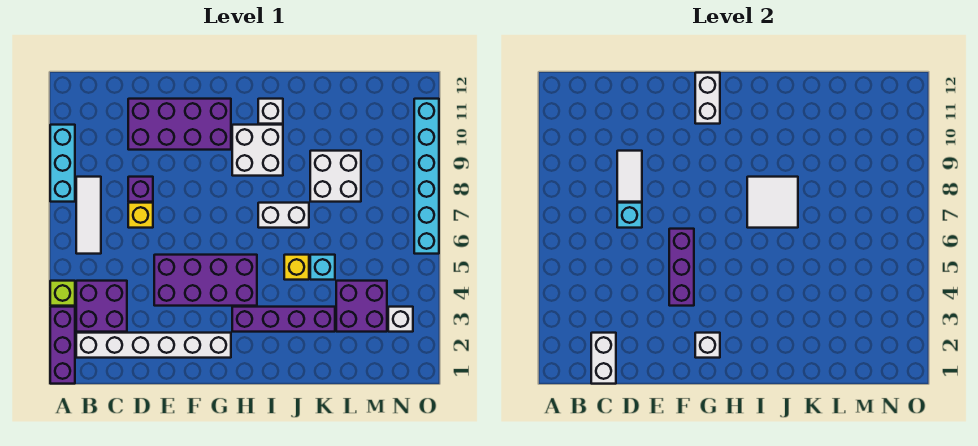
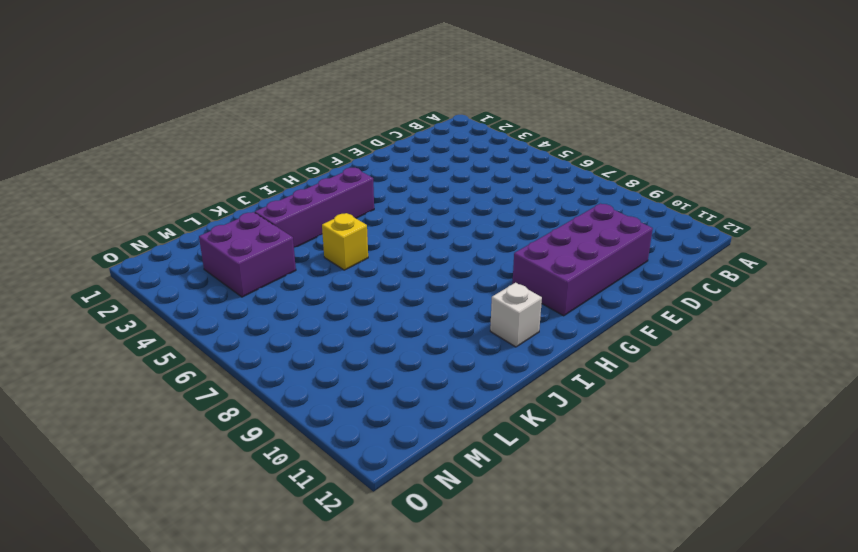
none -> purple brick A1:A3 level 1
none -> lime brick A4 level 1
none -> cyan brick A8:A10 level 1

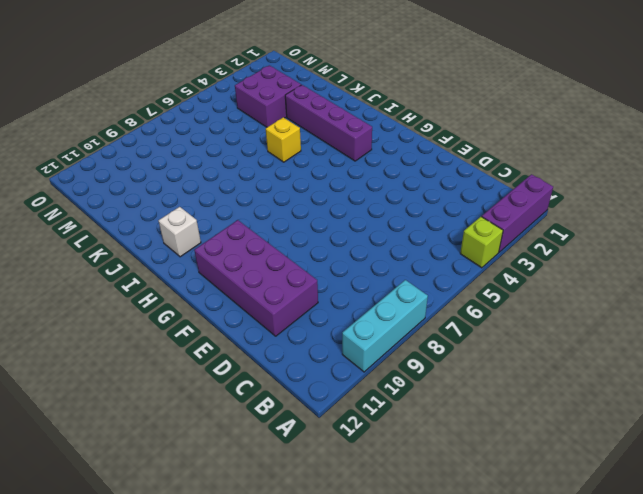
none -> white brick B2:G2 level 1
none -> purple brick B3:C4 level 1
none -> white tile B6:B8 level 1

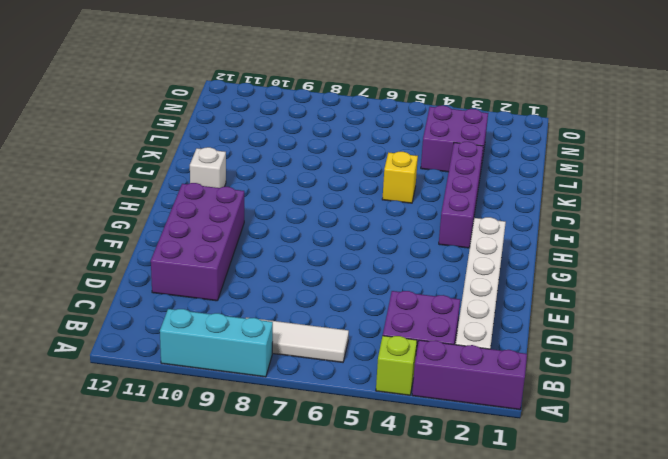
none -> yellow brick D7 level 1
none -> purple brick D8 level 1
none -> purple brick E4:H5 level 1

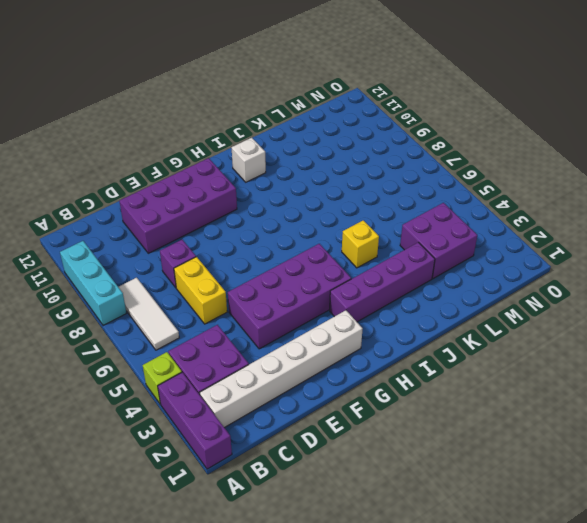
yellow brick D6:D7 level 1 -> yellow brick D7 level 1
none -> white brick H9:I10 level 1
none -> white brick I7:J7 level 1
none -> cyan brick K5 level 1

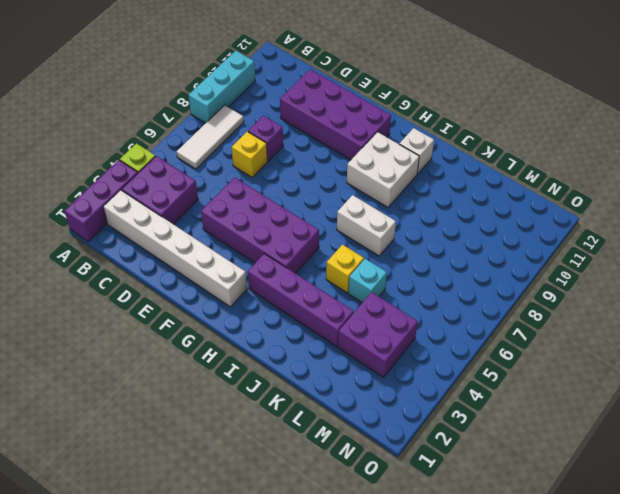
none -> white brick K8:L9 level 1
none -> white brick N3 level 1
none -> cyan brick O6:O11 level 1

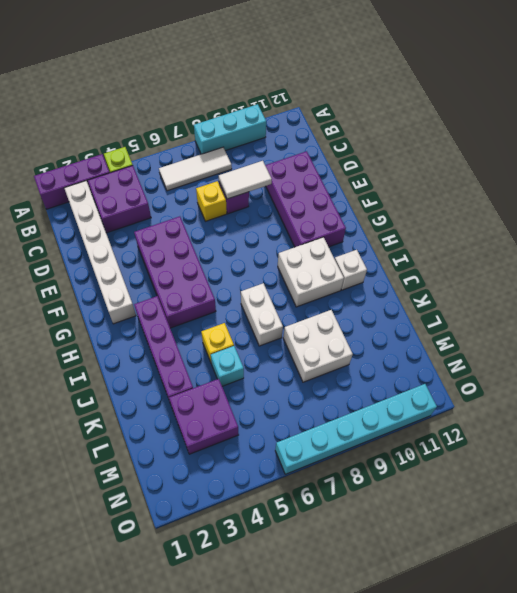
none -> white brick N3 level 1
none -> white brick C1:C2 level 2
none -> cyan brick D7 level 2

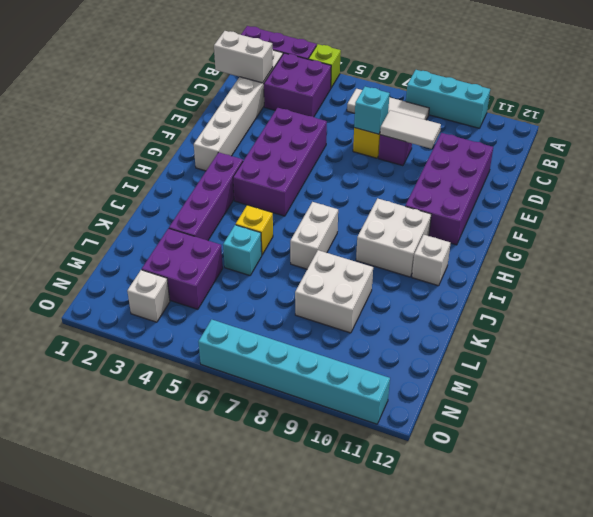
none -> purple brick F4:F6 level 2
none -> white brick G2 level 2
none -> white brick G11:G12 level 2

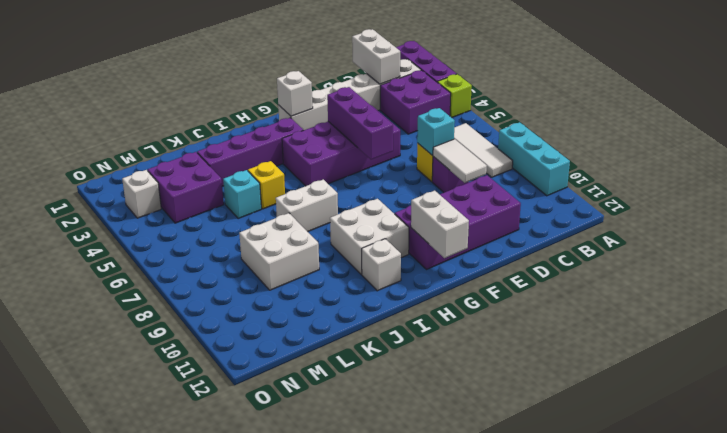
none -> cyan brick O6:O11 level 1
none -> white tile I7:J8 level 2

